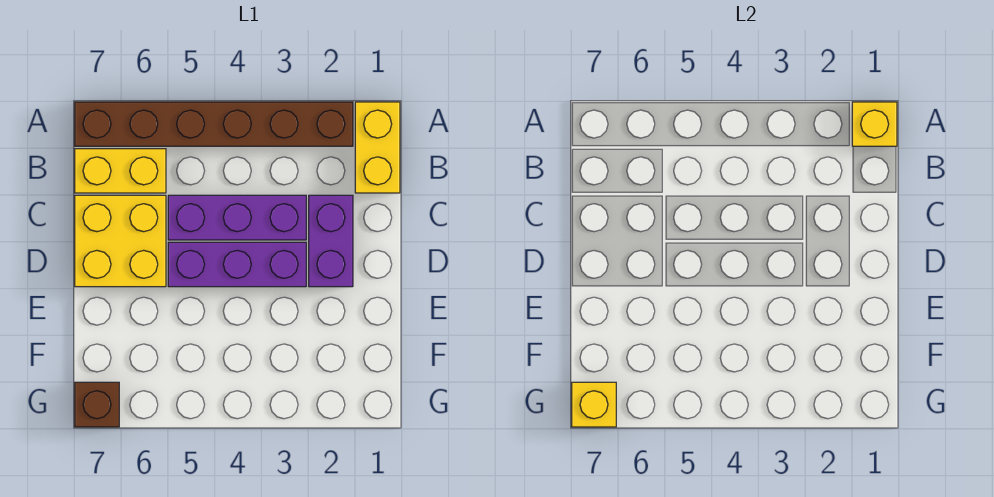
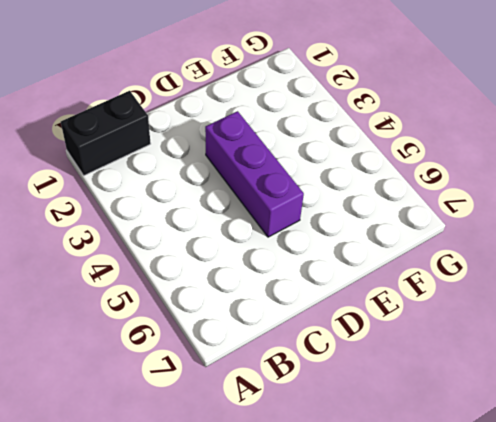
black brick A1:B1 level 1 -> yellow brick A1:B1 level 1
none -> brown brick A2:A7 level 1
none -> yellow brick B6:B7 level 1

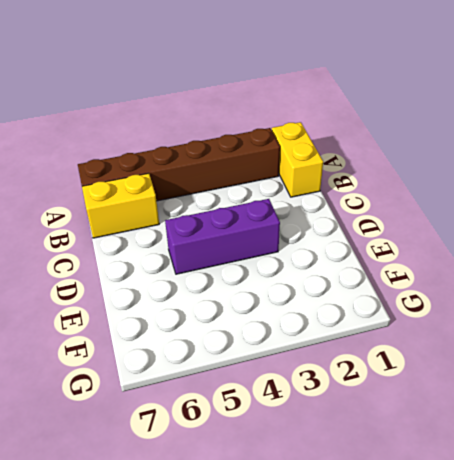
none -> purple brick C2:D2 level 1
none -> purple brick C3:C5 level 1

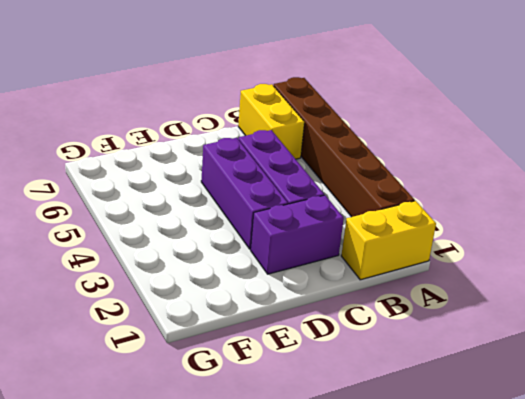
none -> yellow brick C6:D7 level 1
none -> brown brick G7 level 1

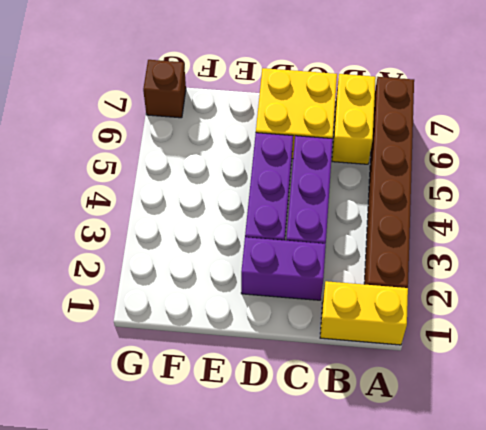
none -> yellow brick A1 level 2
none -> yellow brick G7 level 2

